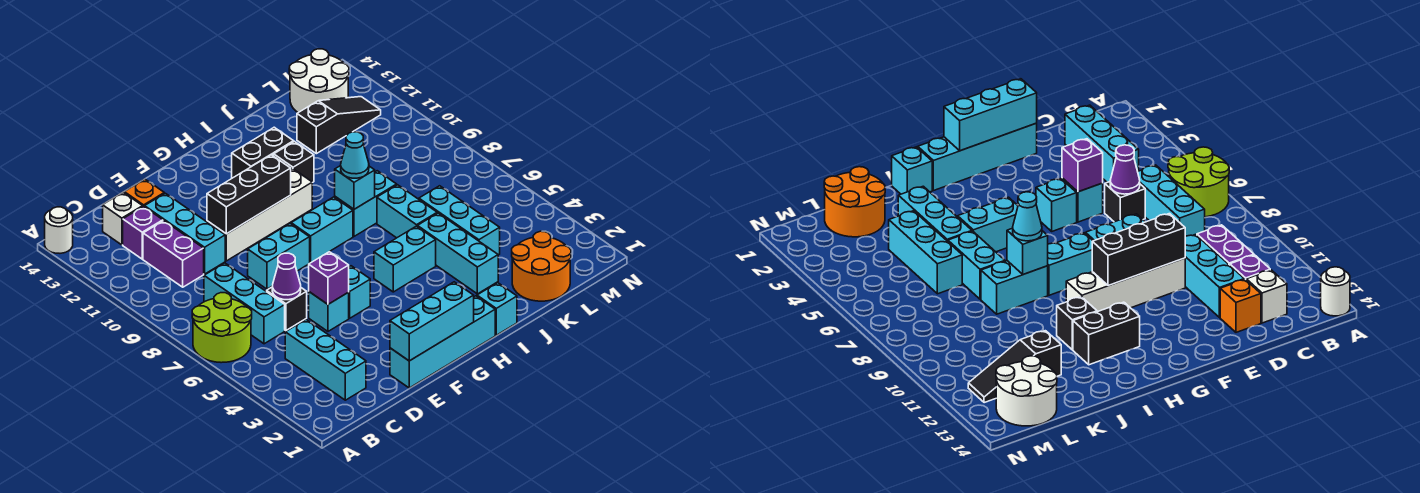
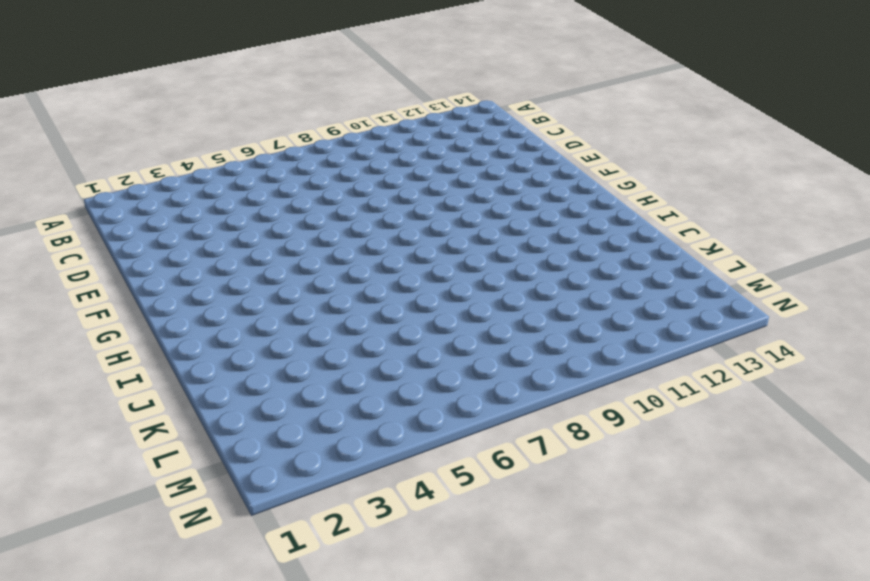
none -> lime round brick A6:B7 level 1
none -> white round brick A14 level 1
none -> cyan brick C2:C4 level 1
none -> cyan brick C6:C8 level 1

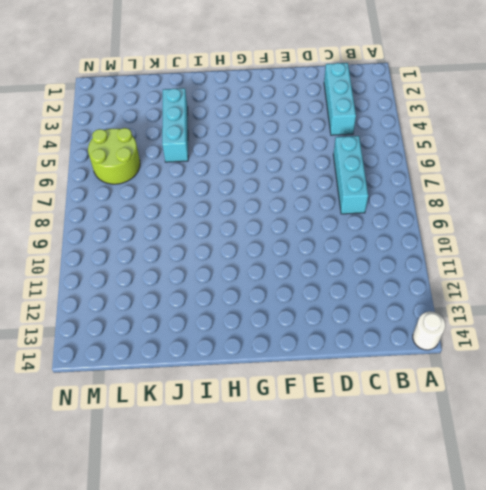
lime round brick L5:M6 level 1 -> lime round brick A6:B7 level 1
none -> purple brick C10:C11 level 1
none -> purple brick C12 level 1
none -> white brick C13 level 1
none -> black brick D6 level 1

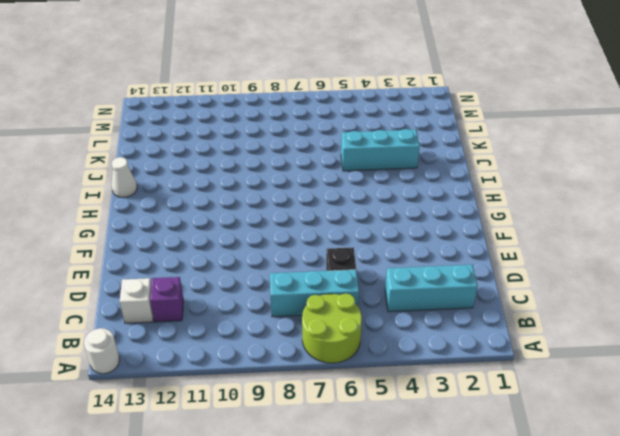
white cone I14 level 1 -> none
none -> purple brick C10:C11 level 1
none -> cyan brick D10:D12 level 1
none -> orange brick D13 level 1
none -> cyan brick E1:H1 level 1

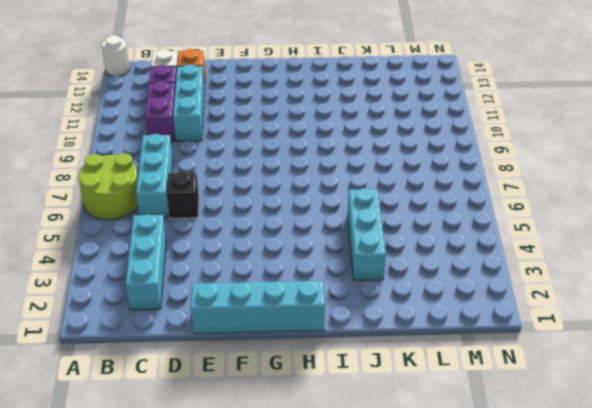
none -> cyan brick E5 level 1
none -> cyan brick E8:F8 level 1
none -> white brick E10:H10 level 1
none -> cyan brick F5 level 1

